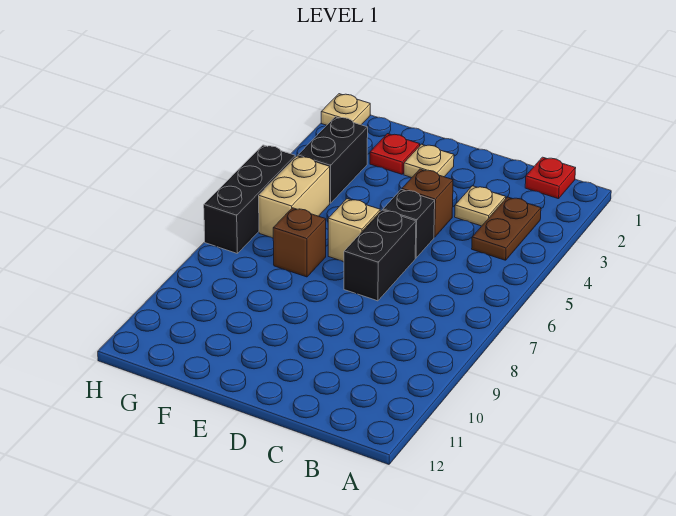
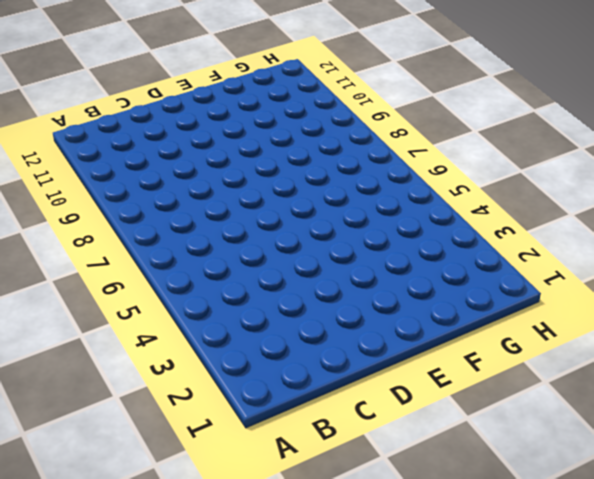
none -> red plate B1 level 1
none -> brown plate B3:B4 level 1
none -> tan plate C3 level 1

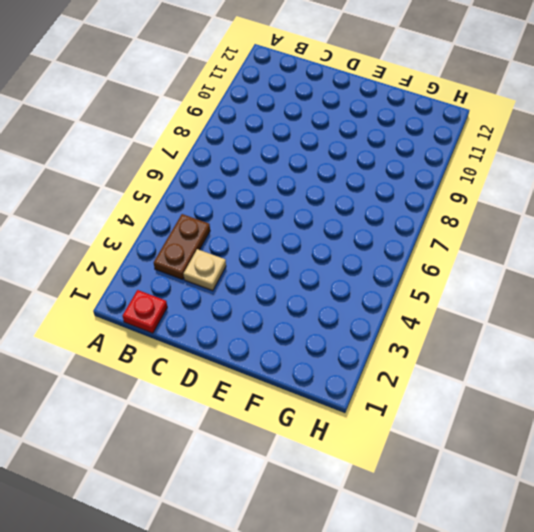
none -> brown brick D4 level 1
none -> black brick D5 level 1
none -> black brick D6:D7 level 1

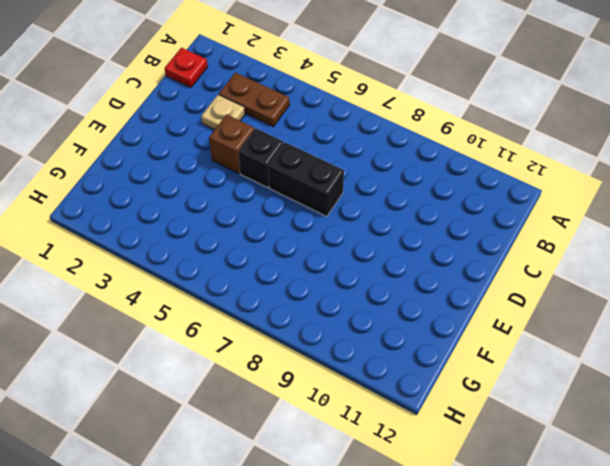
none -> tan plate E2 level 1
none -> tan brick E6 level 1
none -> red plate F2 level 1

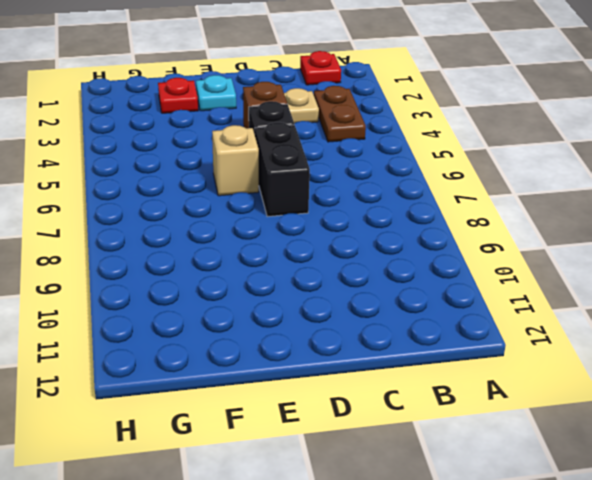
cyan plate E2 level 1 -> tan plate E2 level 1
none -> brown brick F7 level 1
none -> black brick G3:G4 level 1
none -> tan brick G5:G6 level 1

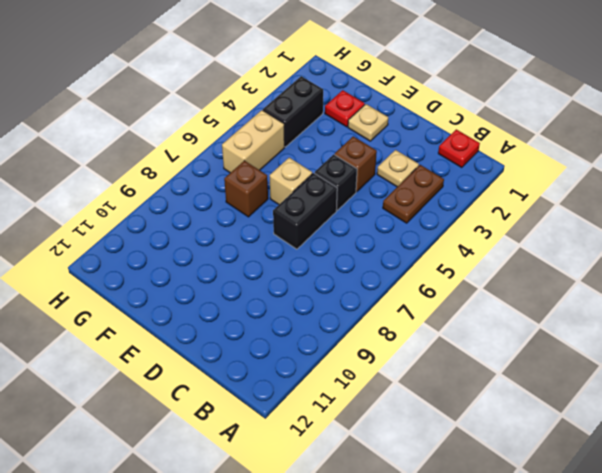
none -> tan plate H1 level 1
none -> black brick H5:H7 level 1

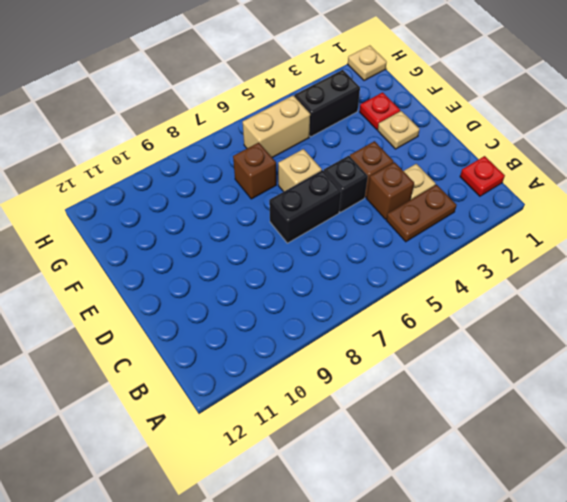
brown brick C4 level 1 -> none
none -> black brick H5:H7 level 1

